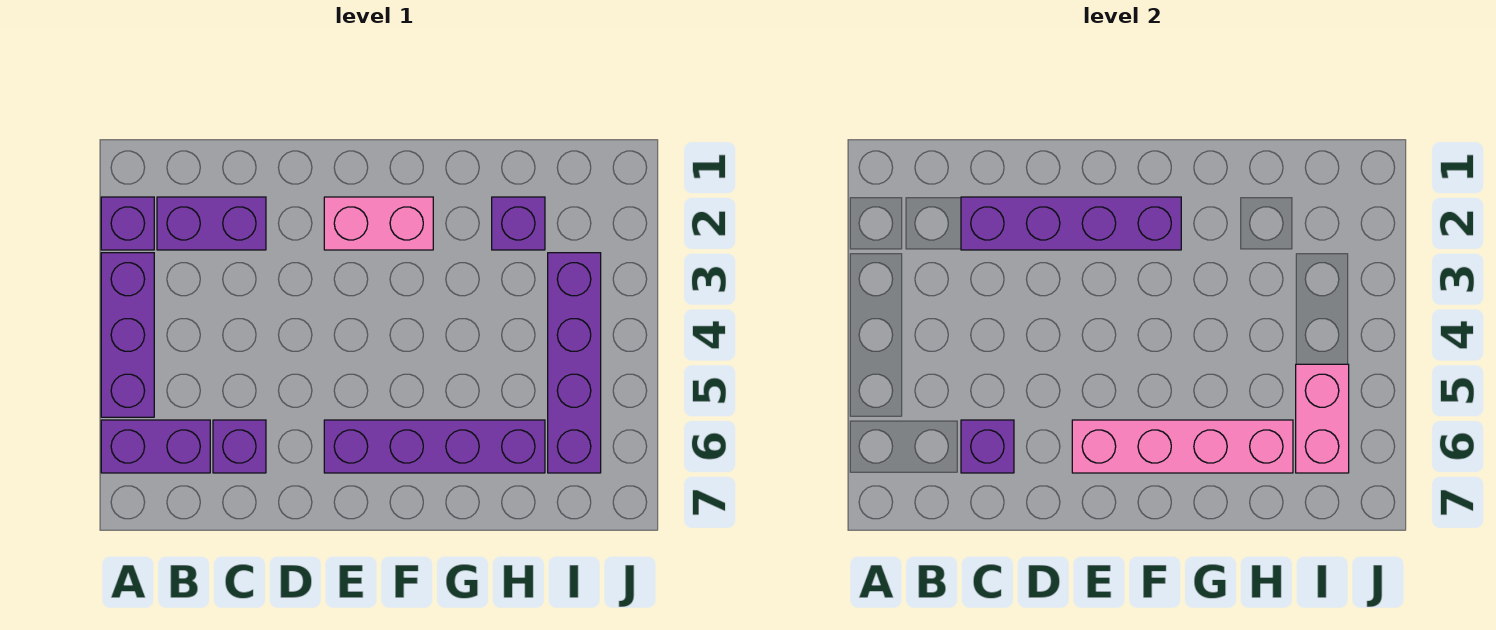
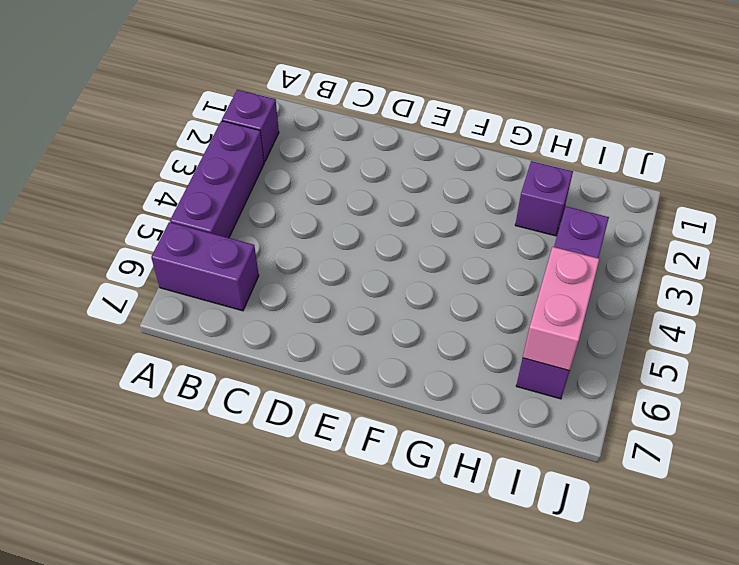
none -> purple brick B2:C2 level 1
none -> purple brick C6 level 1
none -> pink brick E2:F2 level 1

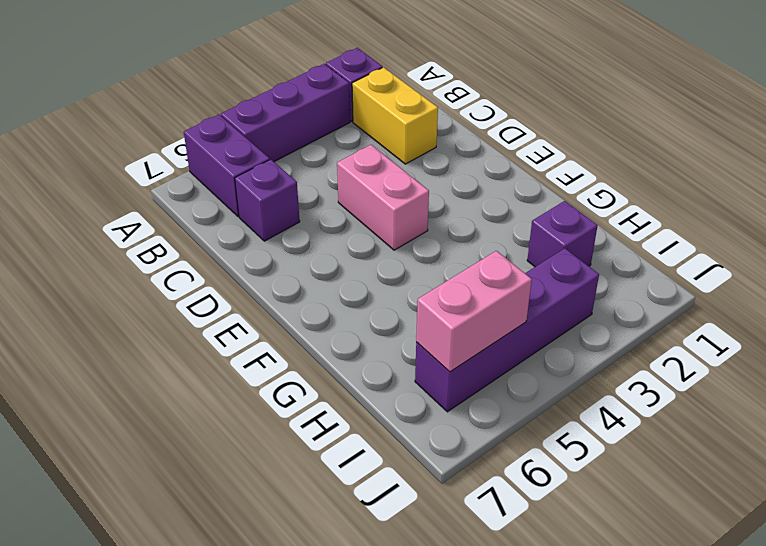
yellow brick B2:C2 level 1 -> purple brick B2:C2 level 1
pink brick D4:E4 level 1 -> pink brick E2:F2 level 1
none -> purple brick E6:H6 level 1
none -> purple brick C2:F2 level 2
none -> purple brick C6 level 2

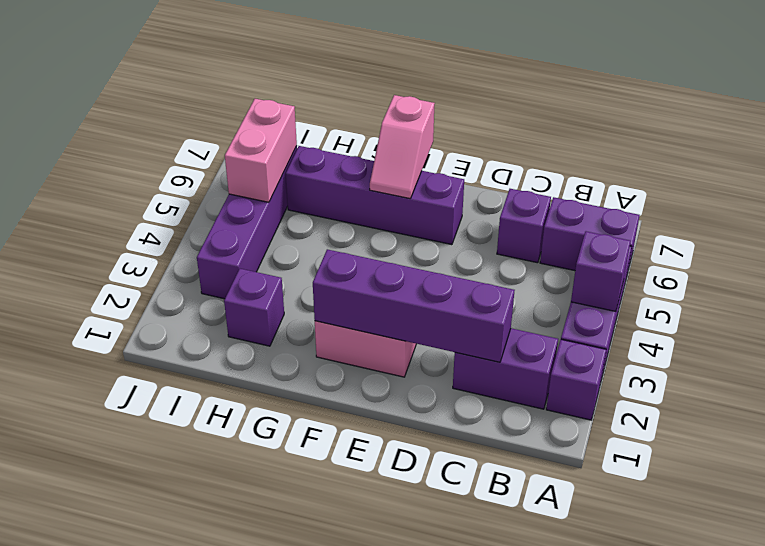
purple brick A4 level 2 -> purple brick C6 level 2
pink slope F6:F7 level 2 top 7 -> pink brick E6:H6 level 2

